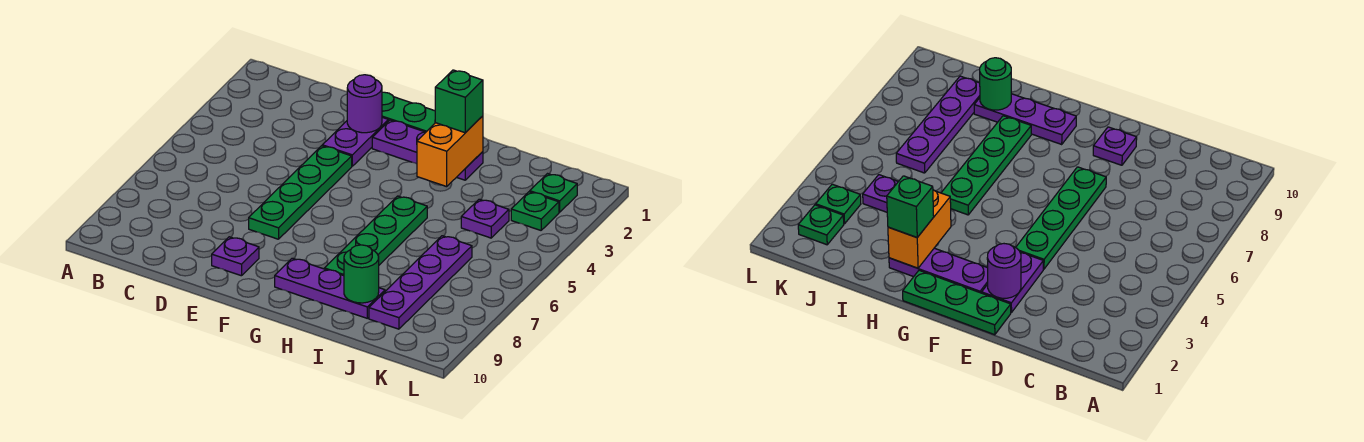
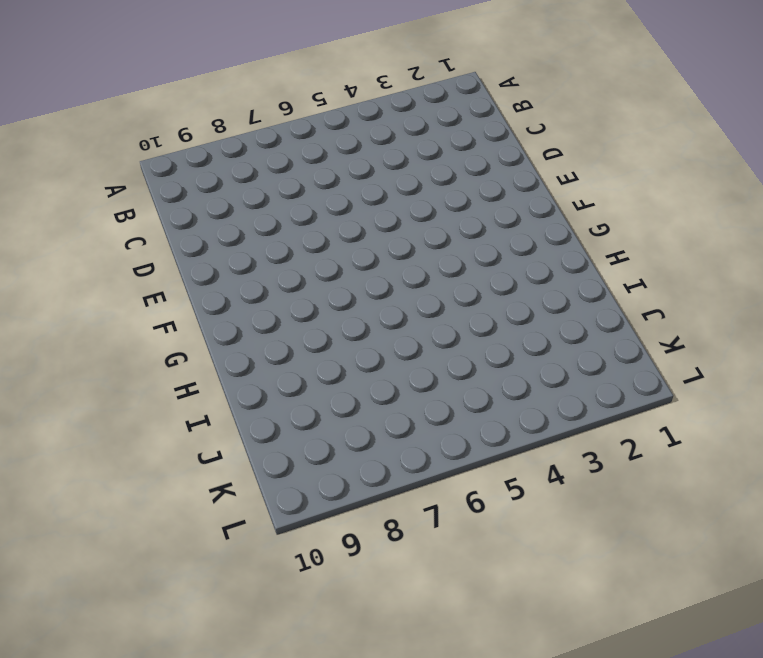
none -> green plate E1:G1 level 1
none -> purple plate E2:E3 level 1
none -> green plate E4:E7 level 1

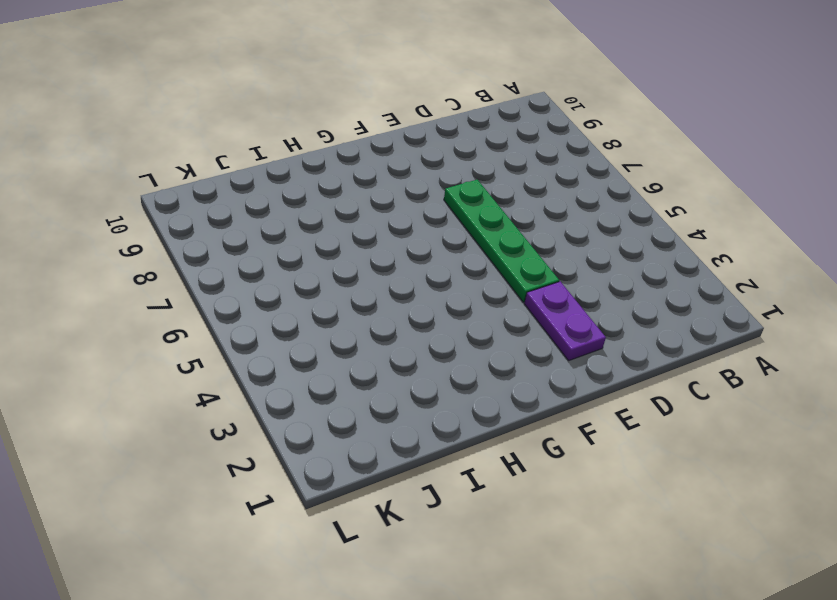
none -> green plate E1:G1 level 1
none -> purple plate E9 level 1
none -> purple plate F2:H2 level 1

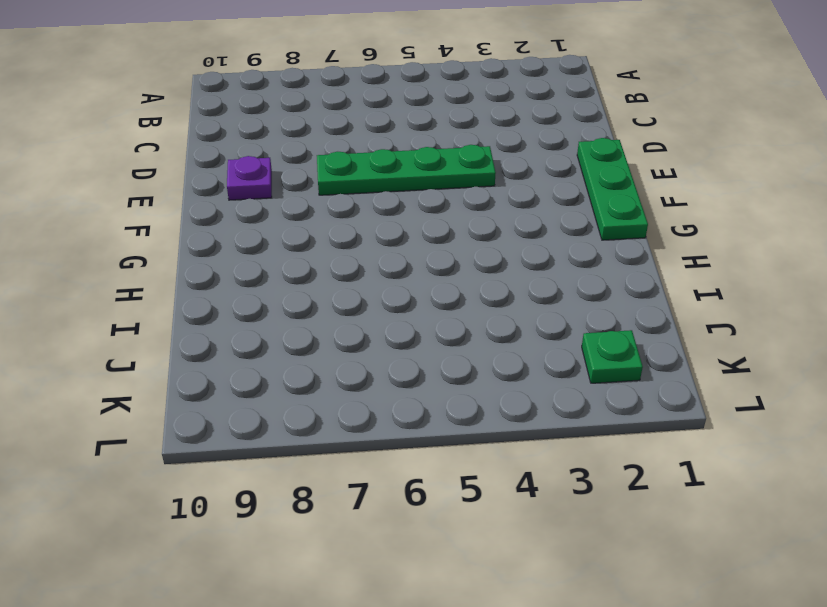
none -> purple plate E2:E3 level 1
none -> purple plate F2:H2 level 1
none -> purple plate G9:I9 level 1

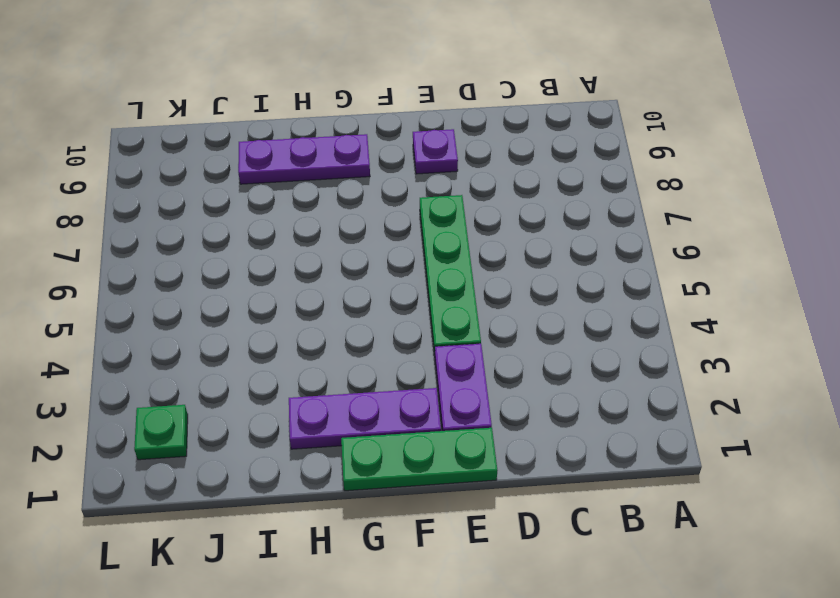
none -> green plate H5:H8 level 1
none -> purple plate J4 level 1
none -> purple plate J6:J9 level 1

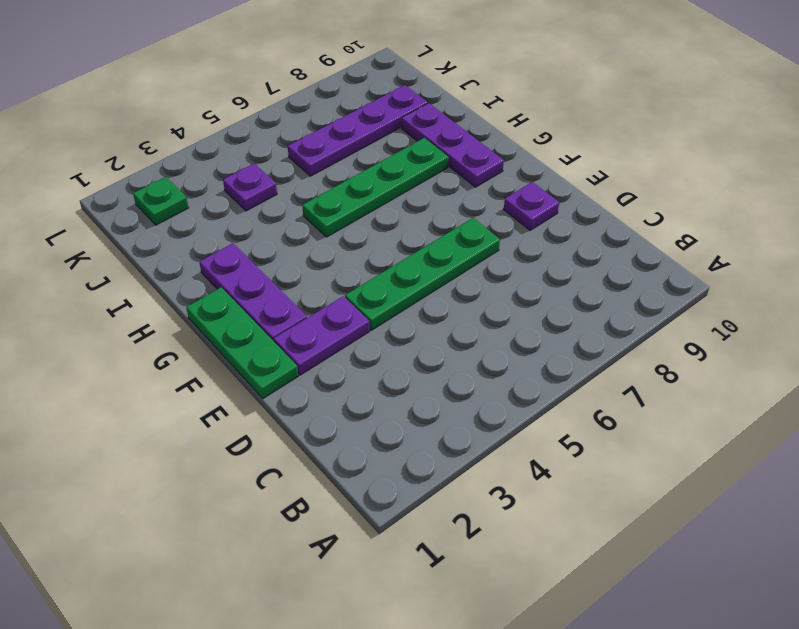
none -> green plate K3 level 1
none -> purple round brick E2 level 2
none -> orange brick H2:H3 level 2

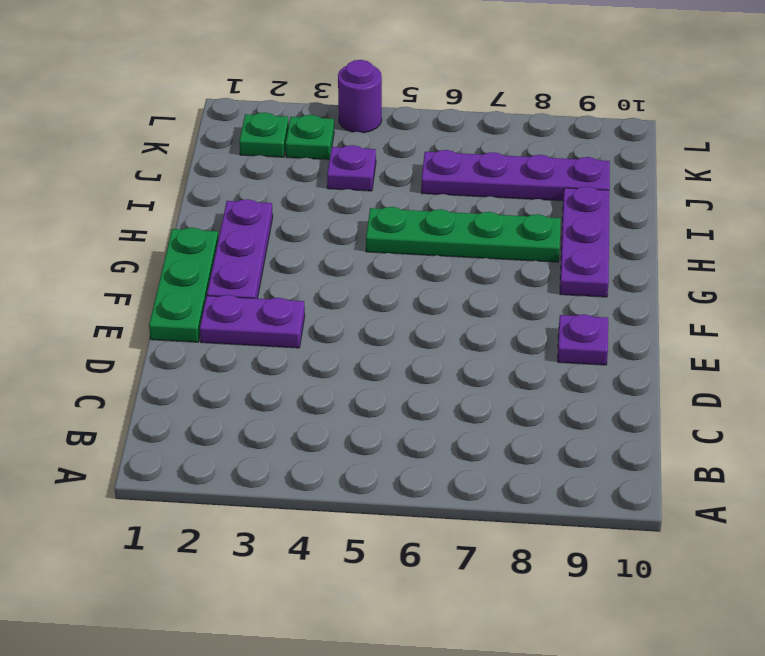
purple round brick L4 level 1 -> purple round brick E2 level 2
none -> green plate E4:E7 level 1
none -> orange brick H2:H3 level 2
none -> green round brick I9 level 2

